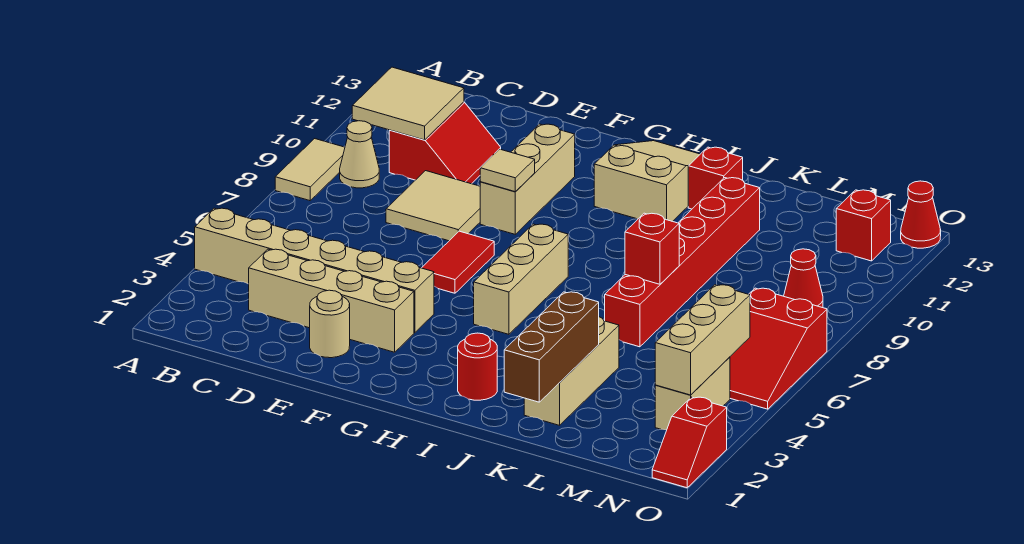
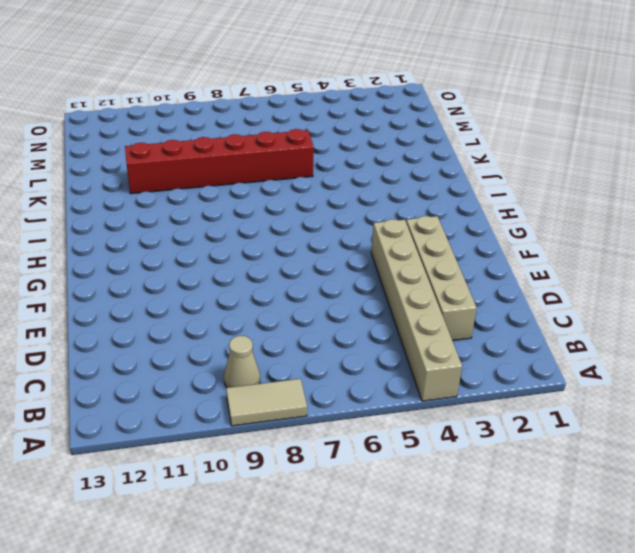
none -> red slope C10:D11 level 1 top C
none -> tan tile D8:E9 level 1
none -> tan round brick E2 level 1

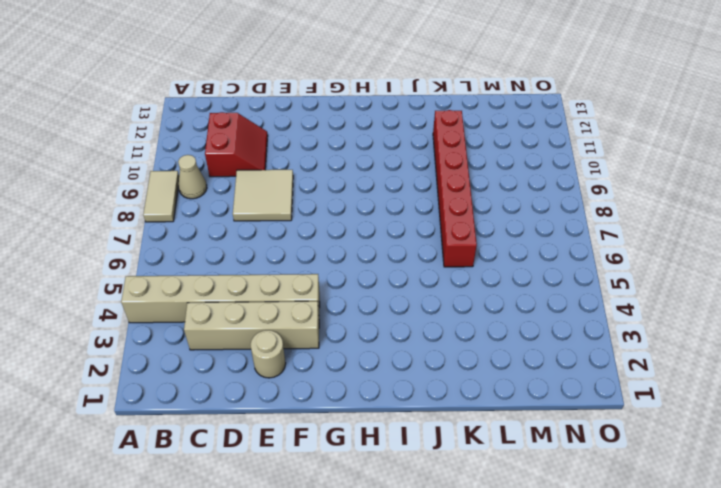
none -> red tile F6:F7 level 1
none -> tan brick F9:F11 level 1
none -> tan brick H5:H7 level 1

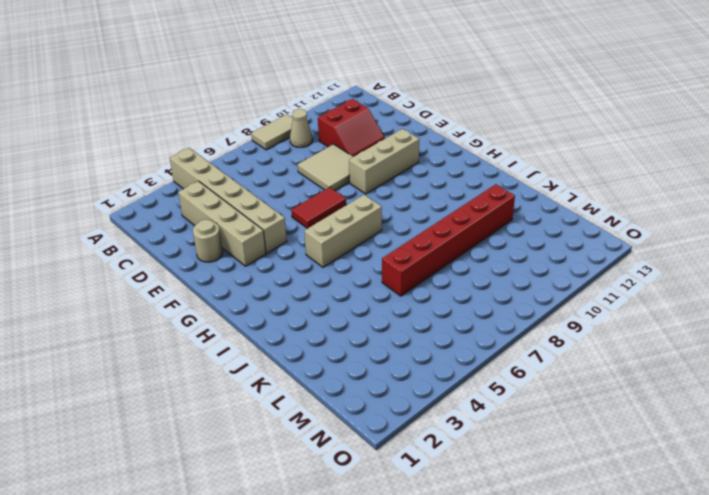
none -> tan slope H11:I13 level 1 top 11
none -> red round brick I2 level 1
none -> red brick J12 level 1

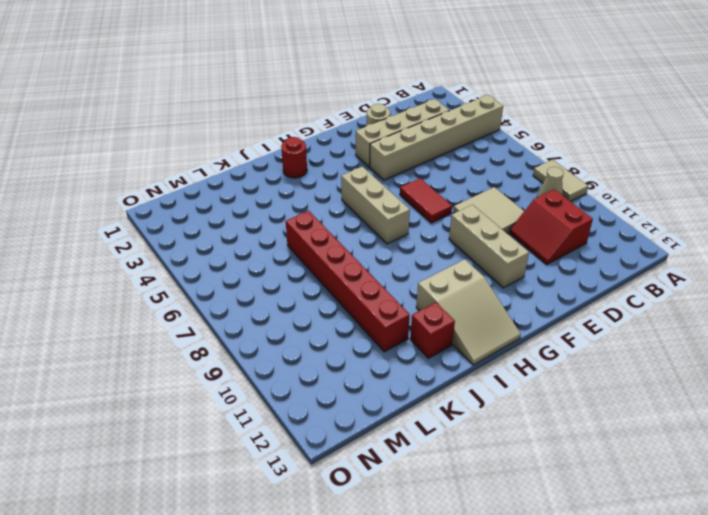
none -> tan brick K2:K4 level 1
none -> tan brick N3:N4 level 1
none -> red slope N5:O7 level 1 top 7

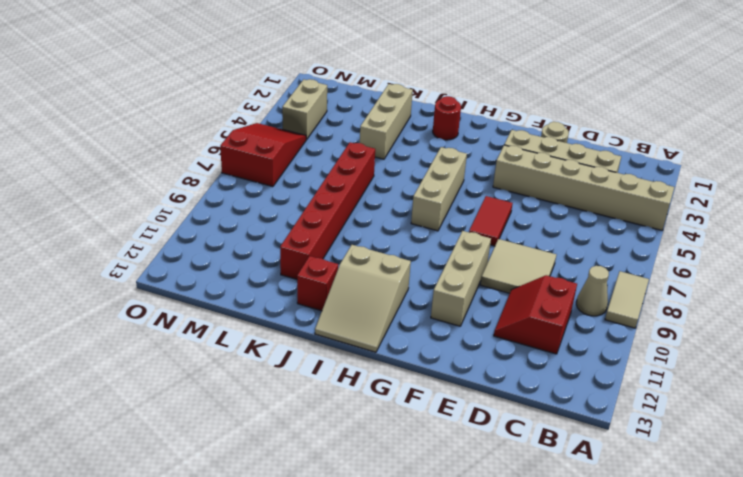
none -> red cone N9 level 1
none -> red brick N12 level 1
none -> red slope O1:O2 level 1 top 2

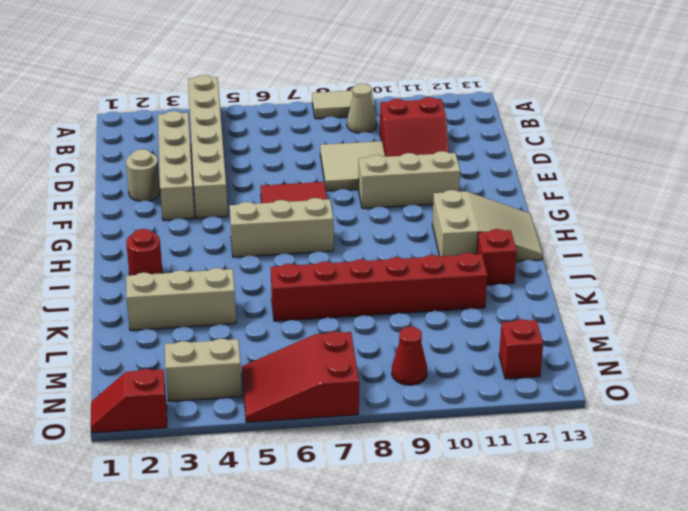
none -> red cone O13 level 1
none -> tan tile B10:C11 level 2
none -> tan tile F9 level 2

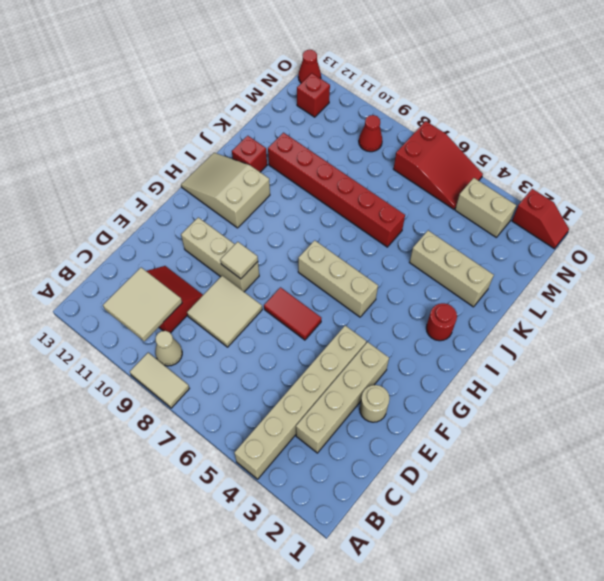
none -> brown brick K1:K3 level 2
none -> red brick K7 level 2
none -> tan brick N3:N5 level 2

